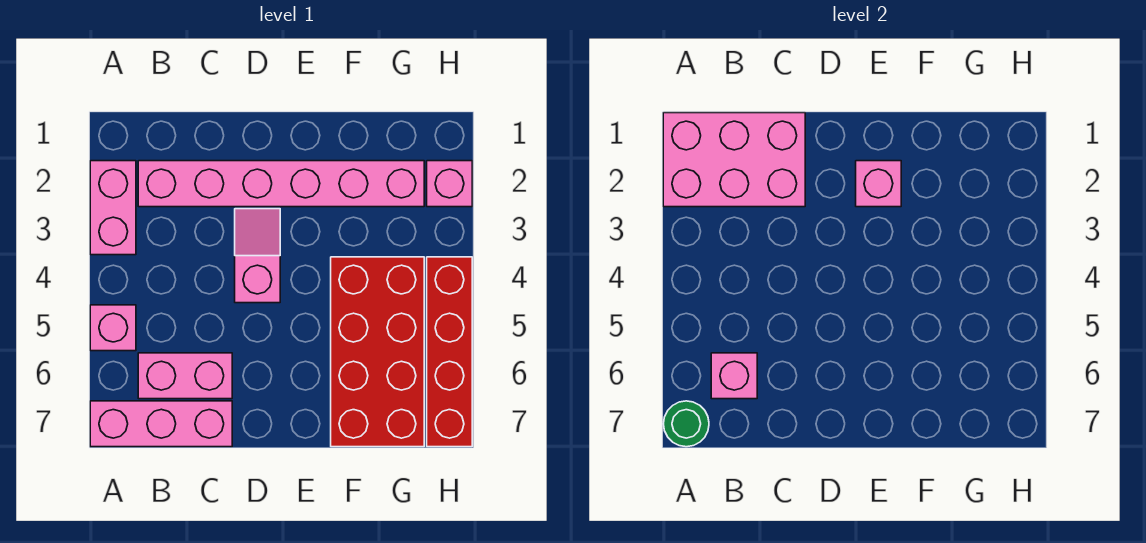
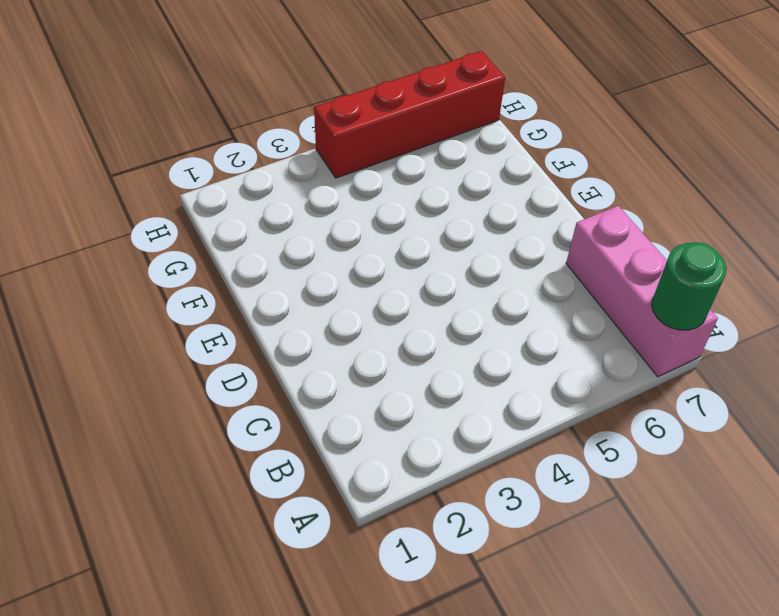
none -> pink brick A2:A3 level 1
none -> pink brick A5 level 1
none -> pink brick B2:G2 level 1

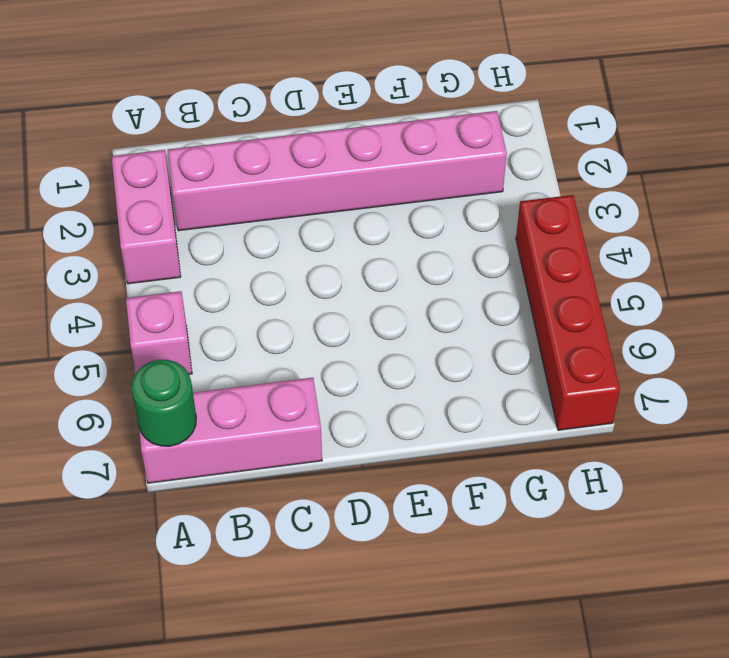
none -> pink brick B6:C6 level 1
none -> pink slope D3:D4 level 1 top 4
none -> red brick F4:G7 level 1

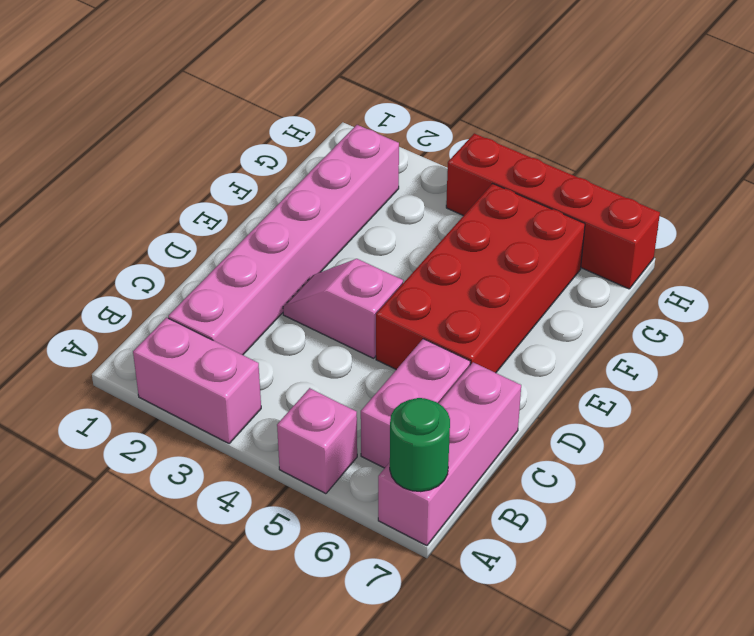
red brick D5:G6 level 1 -> red brick F4:G7 level 1
none -> pink brick H2 level 1
none -> pink brick A1:C2 level 2
none -> pink brick B6 level 2

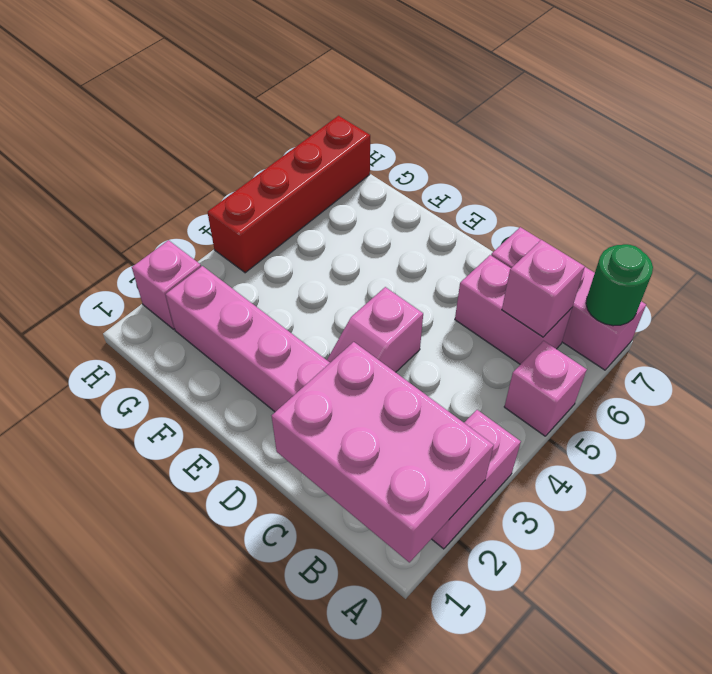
none -> red brick F4:G7 level 1
none -> pink brick E2 level 2

